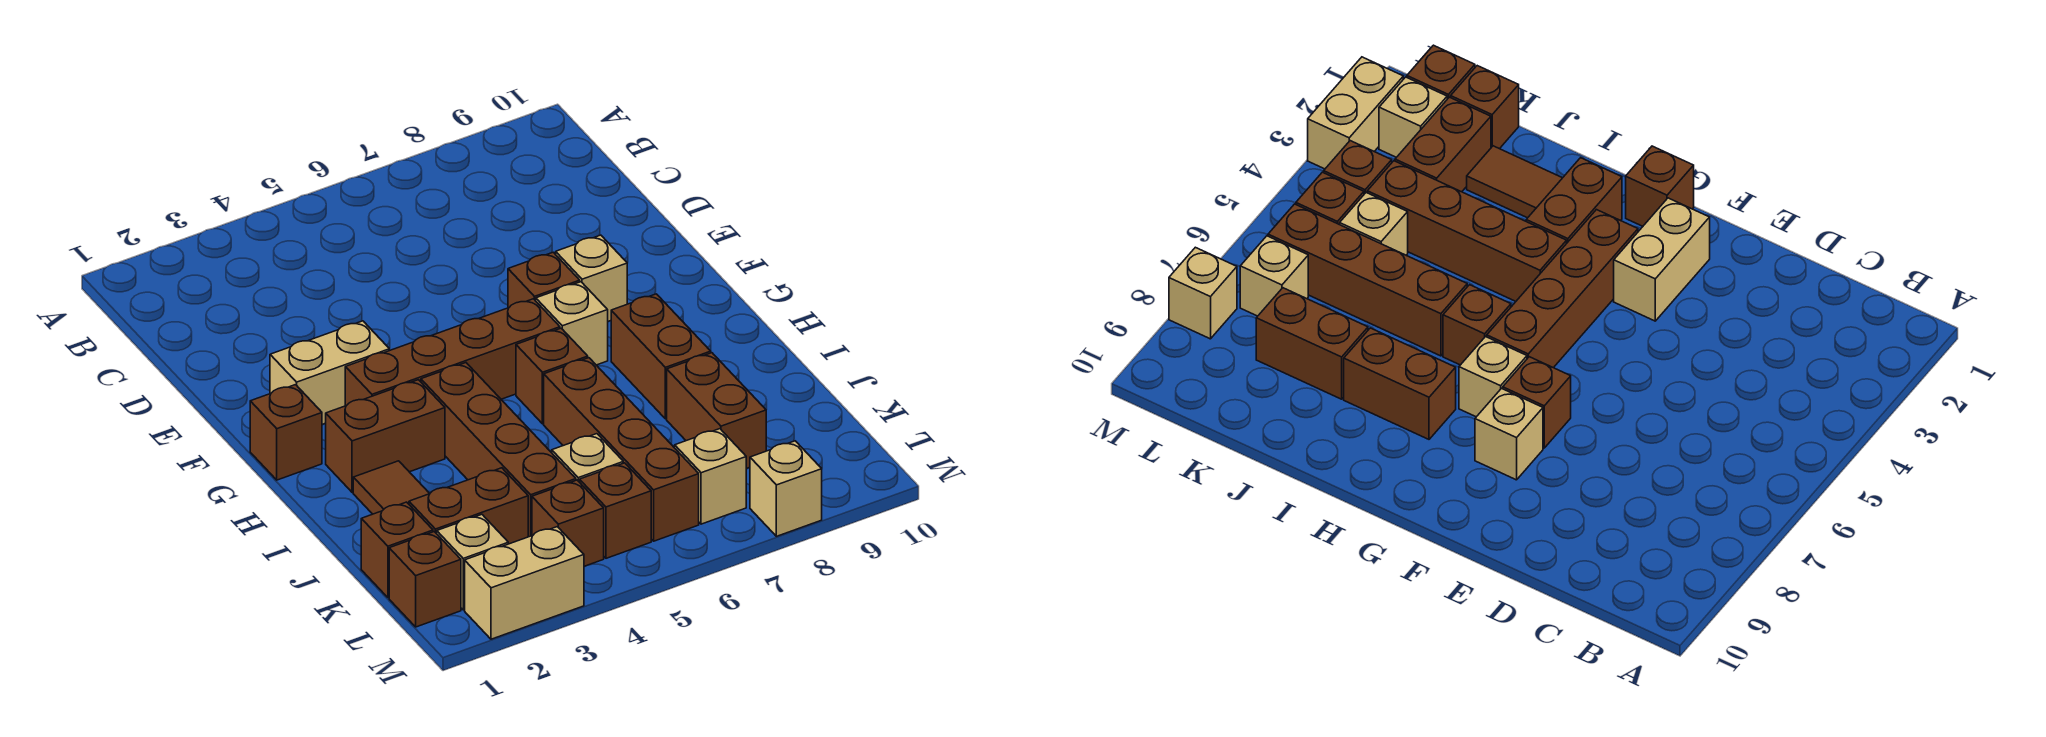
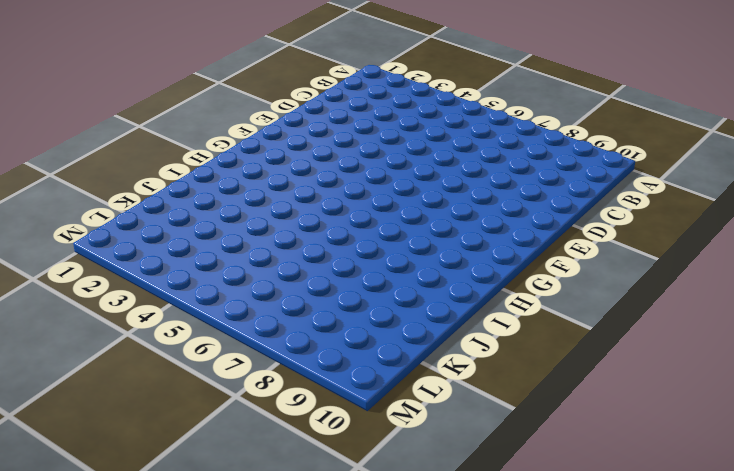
none -> tan brick F2:F3 level 1
none -> brown brick F7 level 1
none -> tan brick F8 level 1

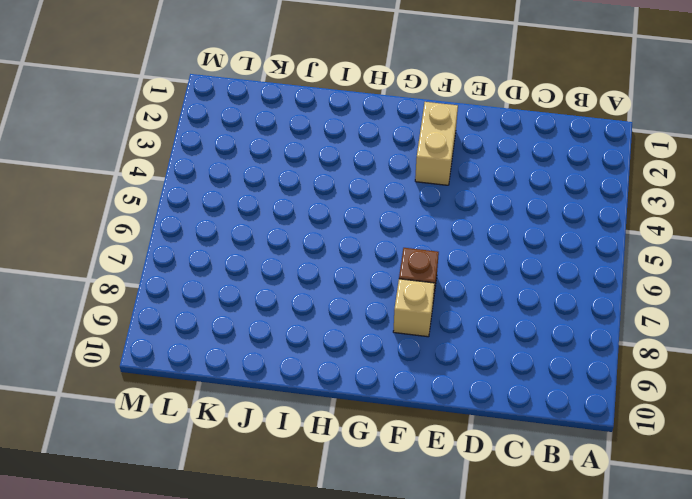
none -> brown brick G1 level 1
none -> brown brick G3:G6 level 1
none -> tan brick G7 level 1

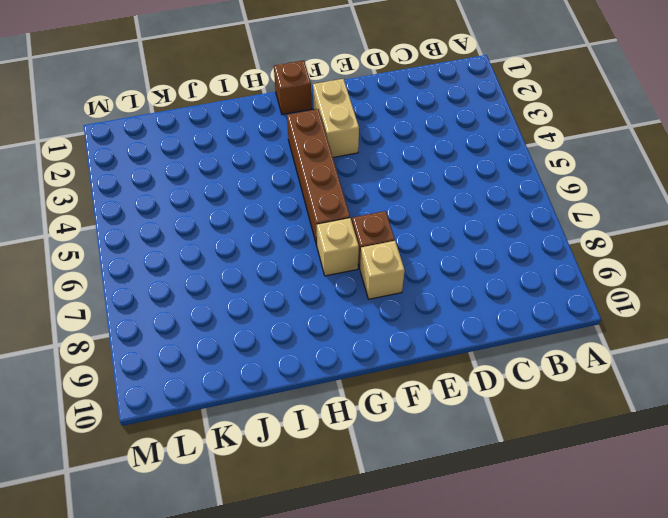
none -> brown brick H2:H3 level 1
none -> brown brick H4:K4 level 1
none -> brown brick H6 level 1

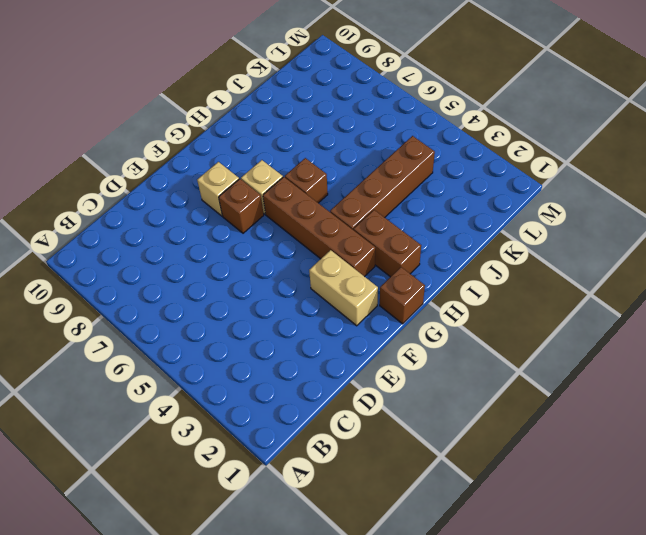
none -> brown brick H8:I8 level 1
none -> brown tile I2:J2 level 1
none -> brown brick I6:L6 level 1

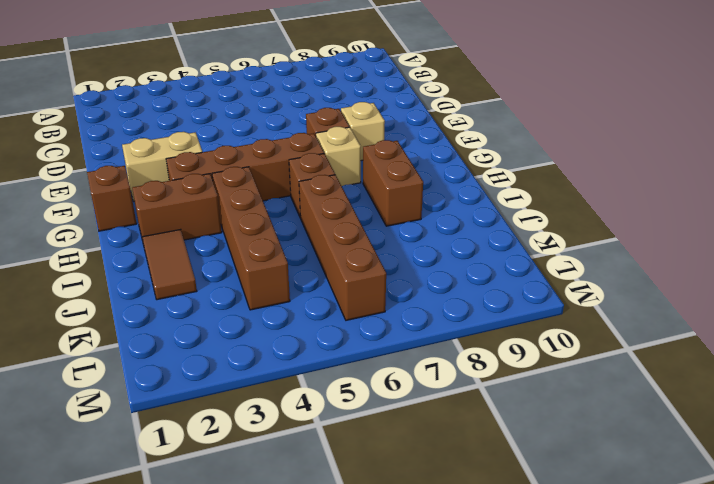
none -> brown brick J8:K8 level 1
none -> brown brick K1 level 1
none -> brown brick K2:K3 level 1

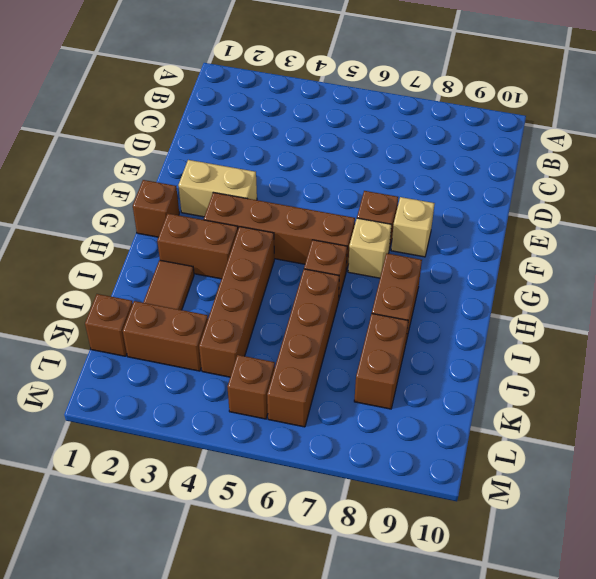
none -> tan brick K5 level 1
none -> brown brick L1 level 1
none -> tan brick L2 level 1

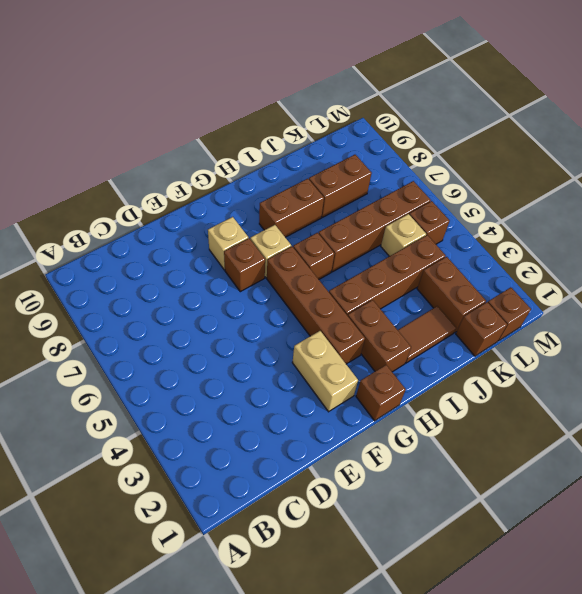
none -> tan brick L2 level 1
none -> brown brick L4 level 1
none -> tan brick L7 level 1

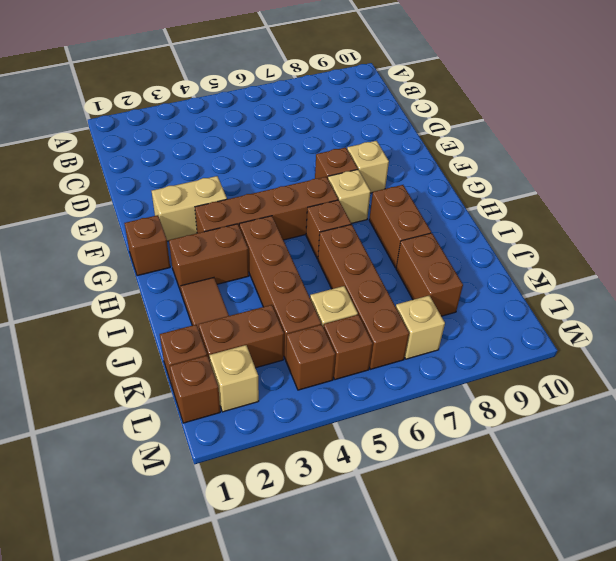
none -> tan brick M2:M3 level 1
none -> tan brick M8 level 1

